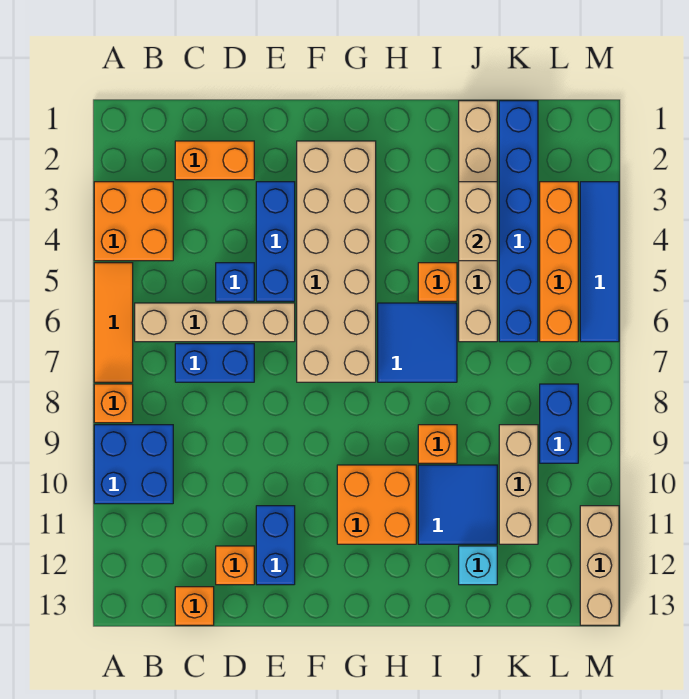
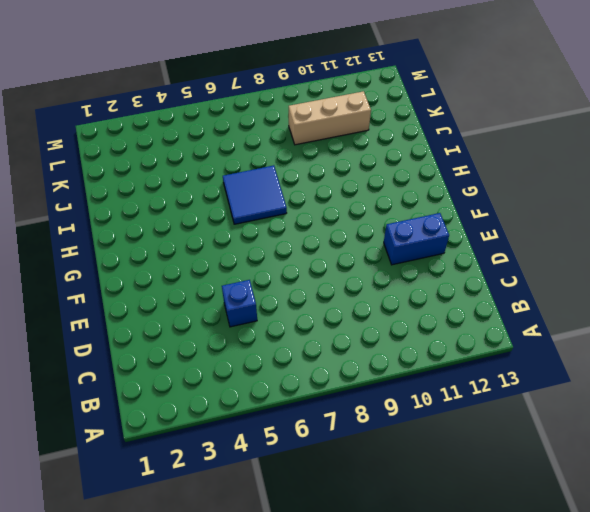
none -> orange brick A3:B4 level 1
none -> orange tile A5:A7 level 1
none -> orange brick A8 level 1

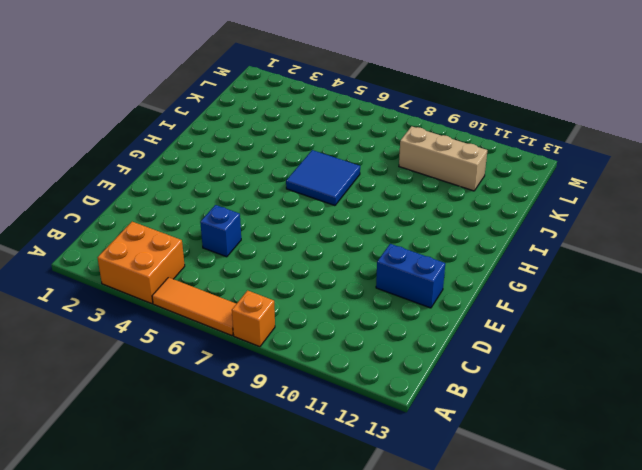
none -> blue brick A9:B10 level 1
none -> tan brick B6:E6 level 1
none -> orange brick C2:D2 level 1

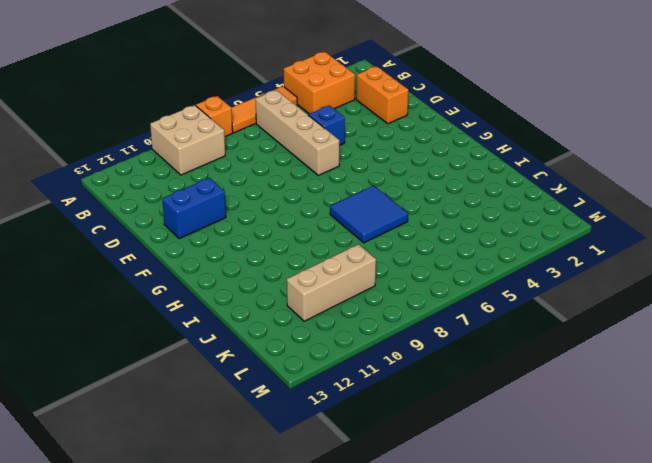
tan brick A9:B10 level 1 -> blue brick A9:B10 level 1
none -> blue brick C7:D7 level 1
none -> orange brick C13 level 1
none -> orange brick D12 level 1

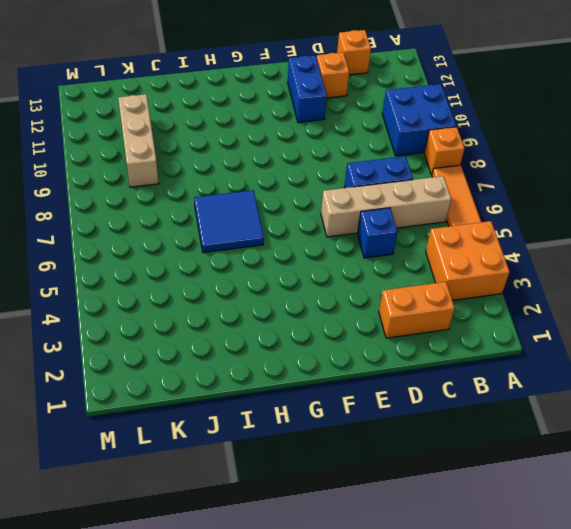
none -> blue brick E3:E5 level 1
none -> tan brick F2:G7 level 1
none -> orange brick G10:H11 level 1

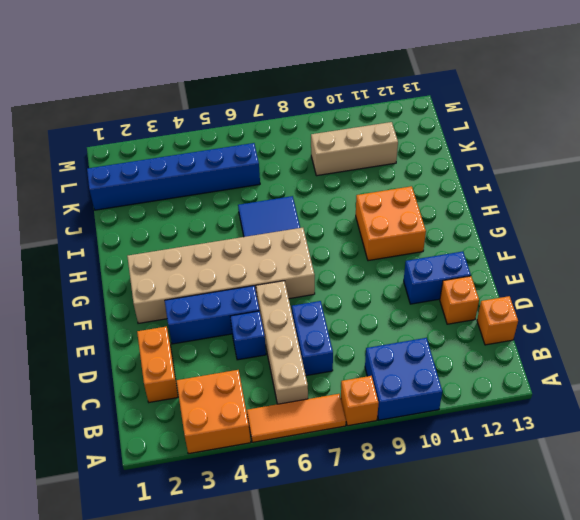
none -> orange brick I5 level 1
none -> orange brick I9 level 1
none -> blue tile I10:J11 level 1

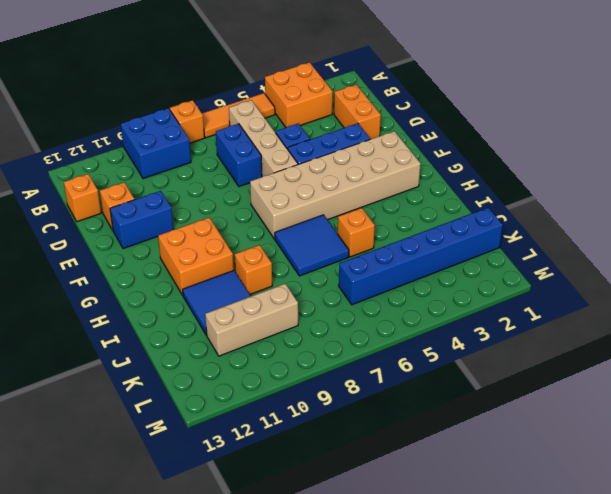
none -> tan brick J1:J6 level 1
none -> cyan brick J12 level 1
none -> orange brick L3:L6 level 1

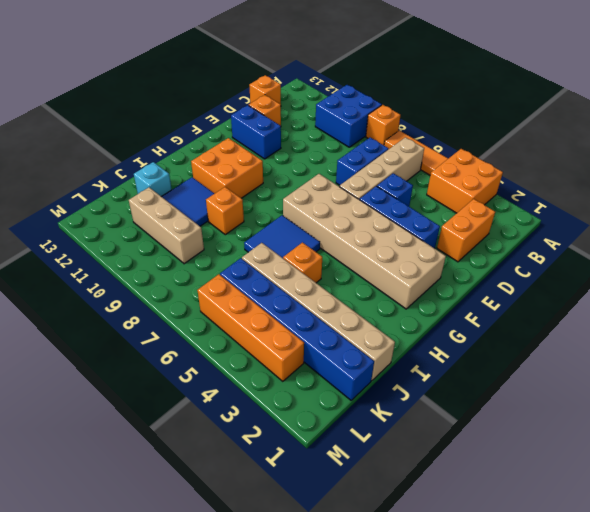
none -> blue brick L8:L9 level 1
none -> blue tile M3:M6 level 1
none -> tan brick M11:M13 level 1

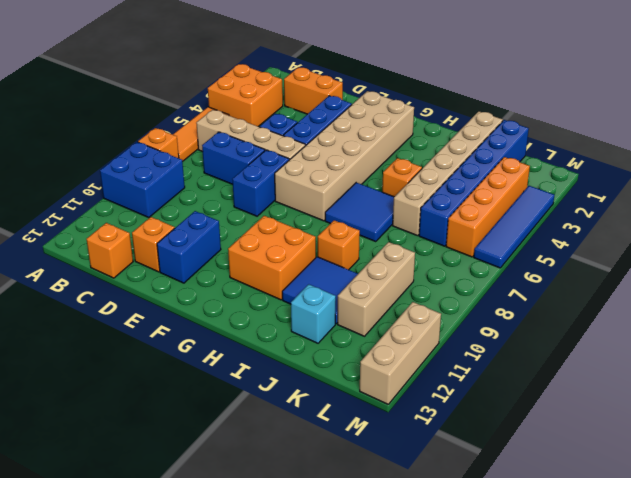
blue brick E7:E8 level 1 -> blue brick L8:L9 level 1
none -> tan brick J3:J4 level 2

